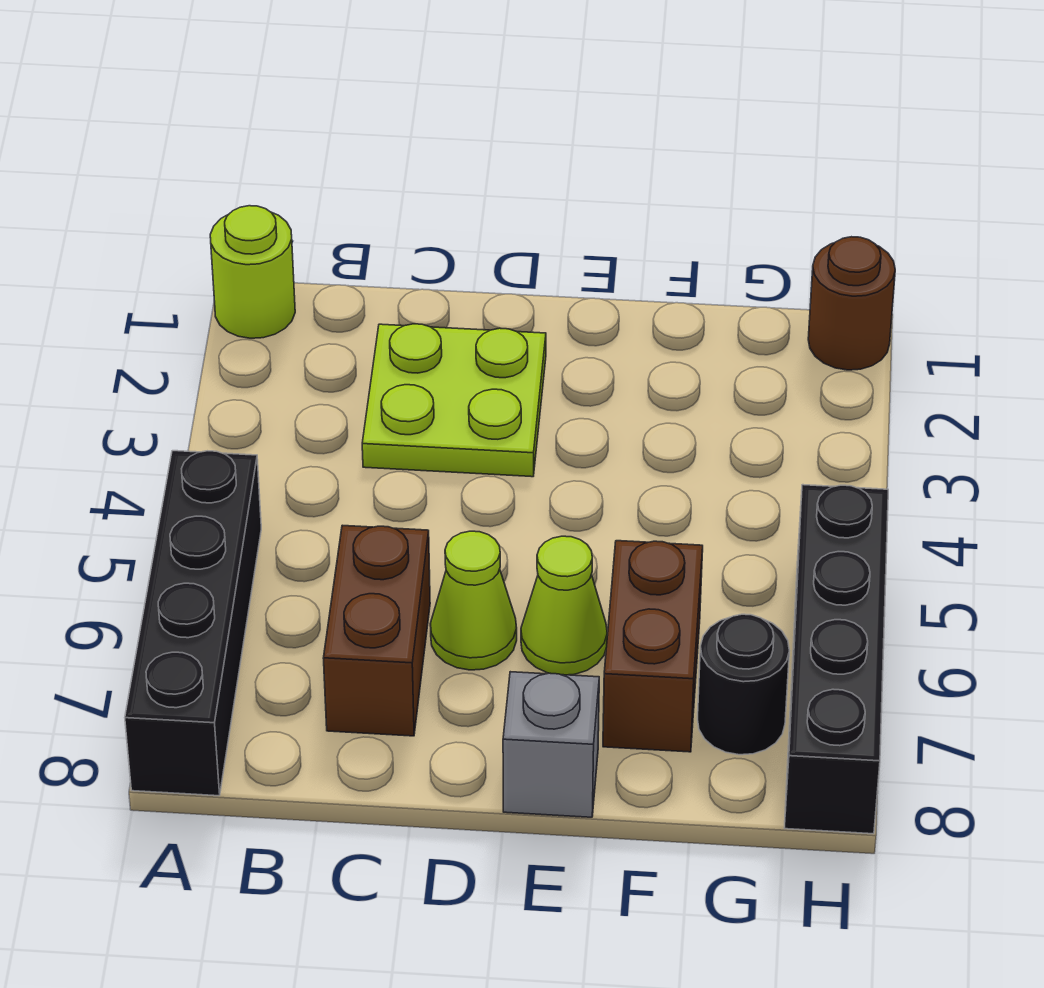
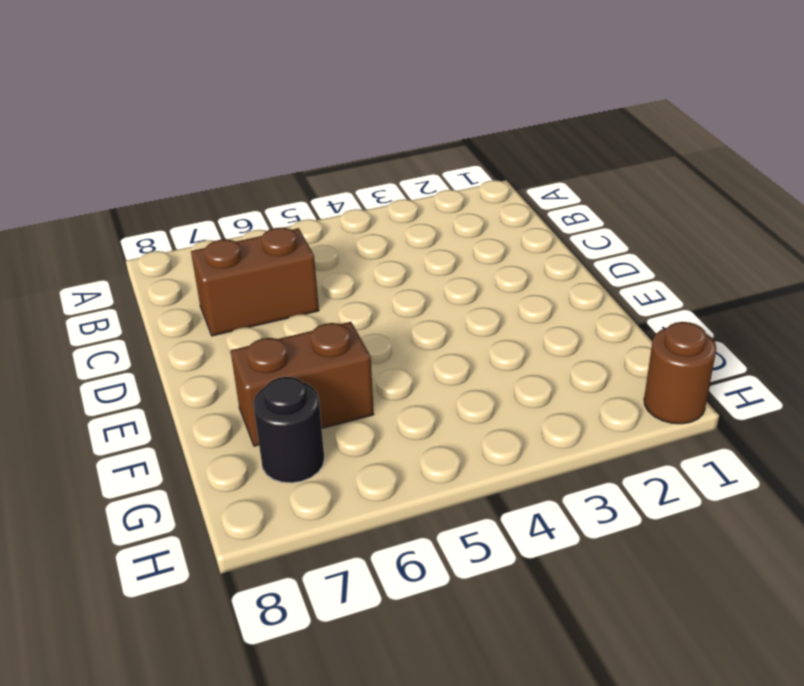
none -> lime round brick A1 level 1
none -> black brick A5:A8 level 1

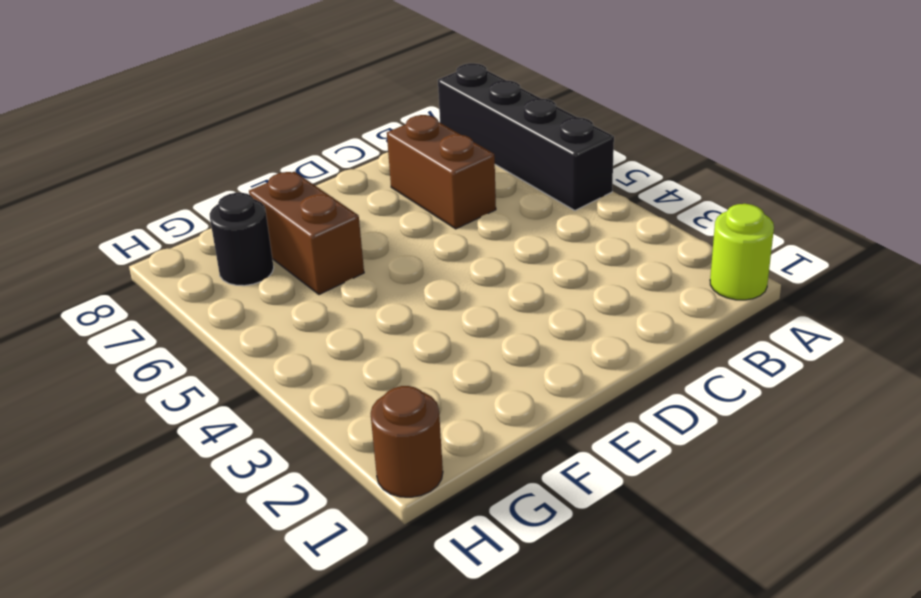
none -> lime plate C2:D3 level 1
none -> lime cone D6 level 1

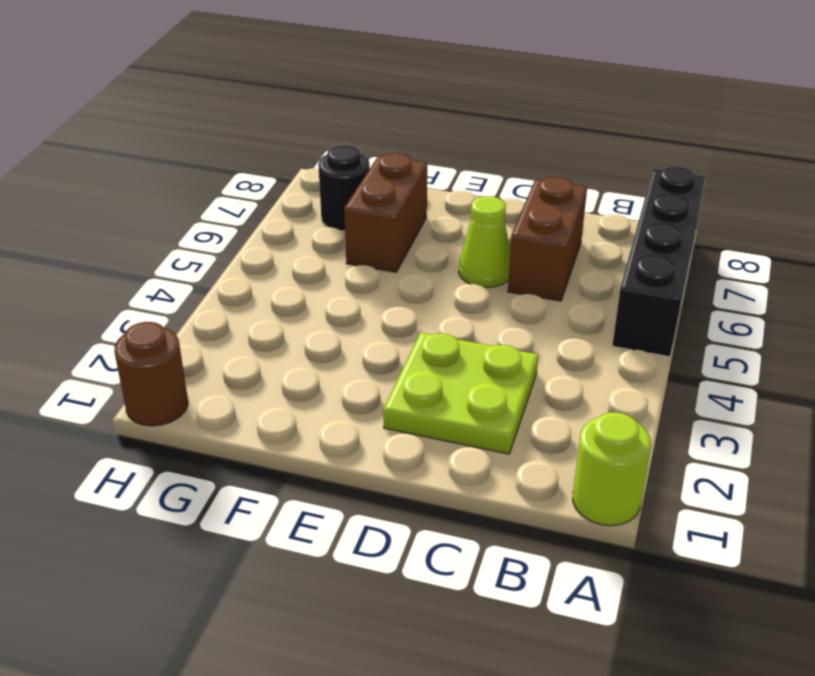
none -> lime cone E6 level 1
none -> grey brick E8 level 1

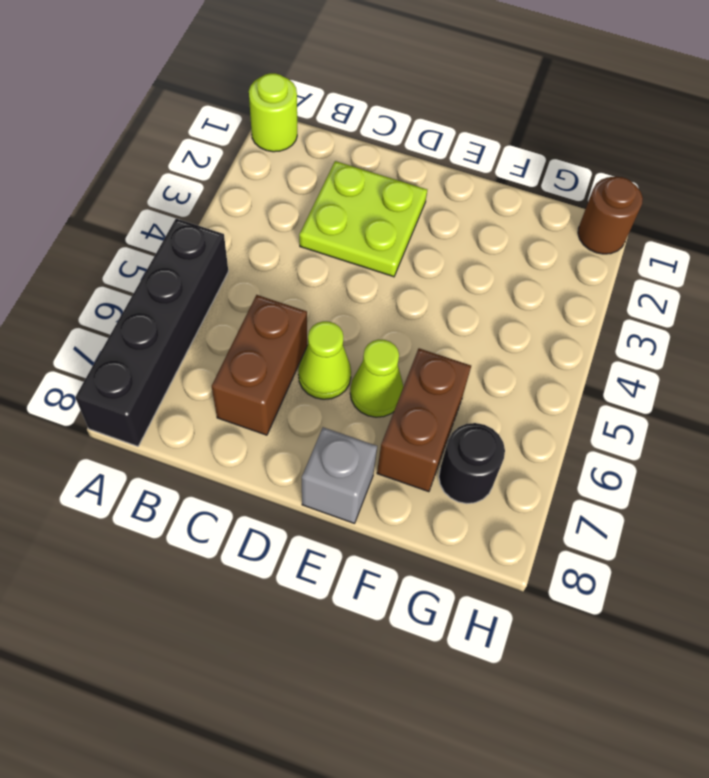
none -> black brick H5:H8 level 1

